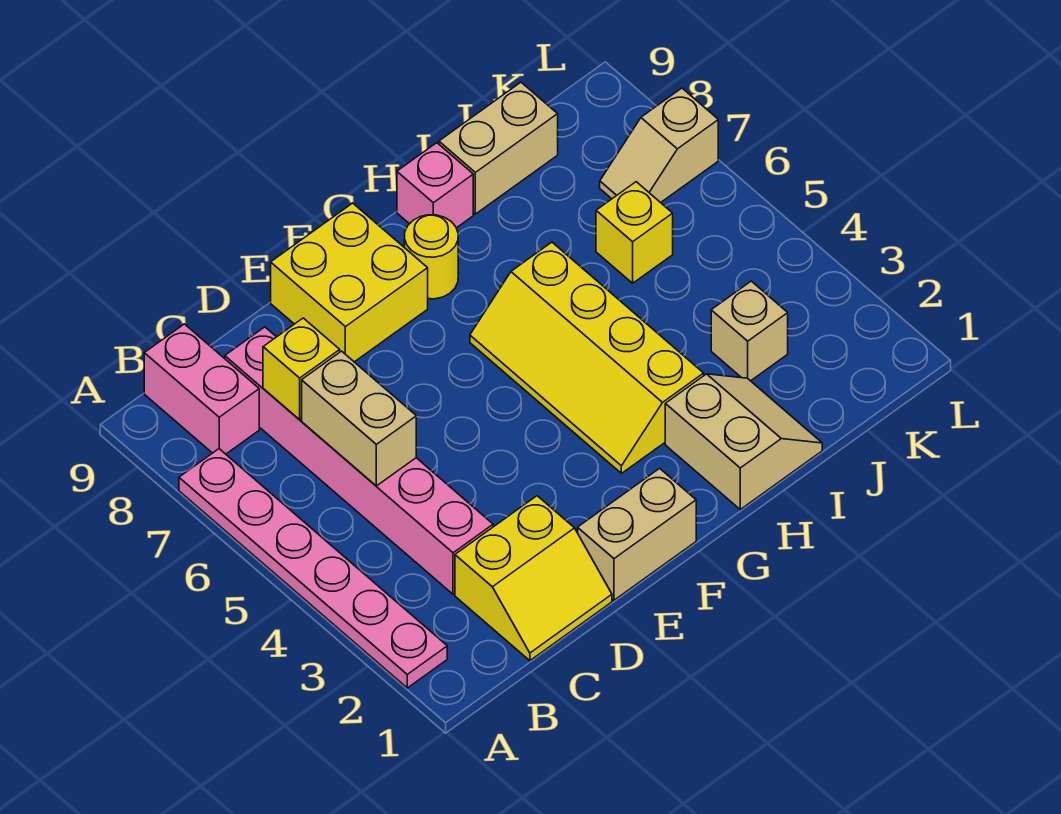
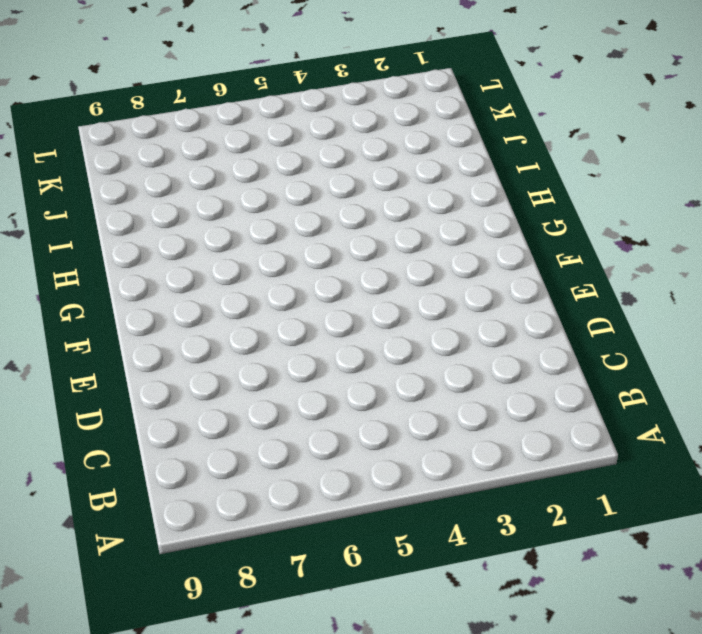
none -> pink plate A2:A7 level 1
none -> pink brick B8:B9 level 1
none -> yellow slope C1:D2 level 1 top 2

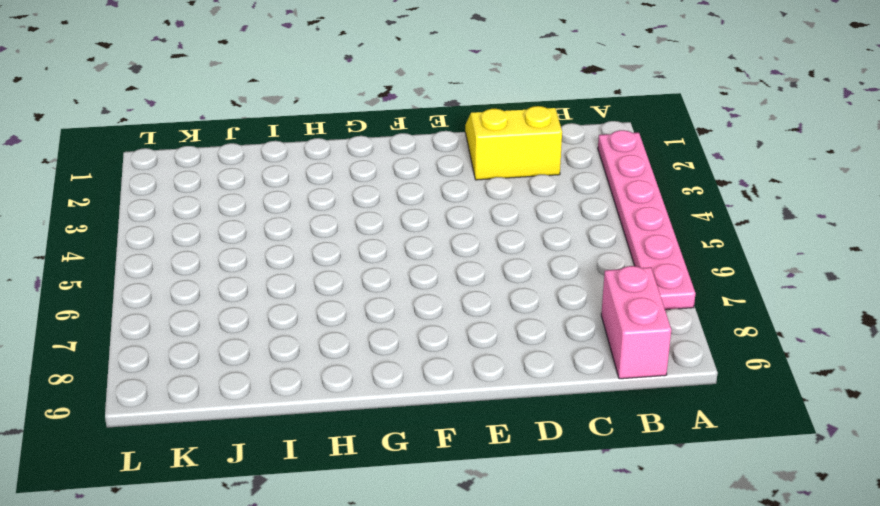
none -> pink brick C3:C8 level 1
none -> tan brick E1:F1 level 1
none -> yellow brick E8:F9 level 1

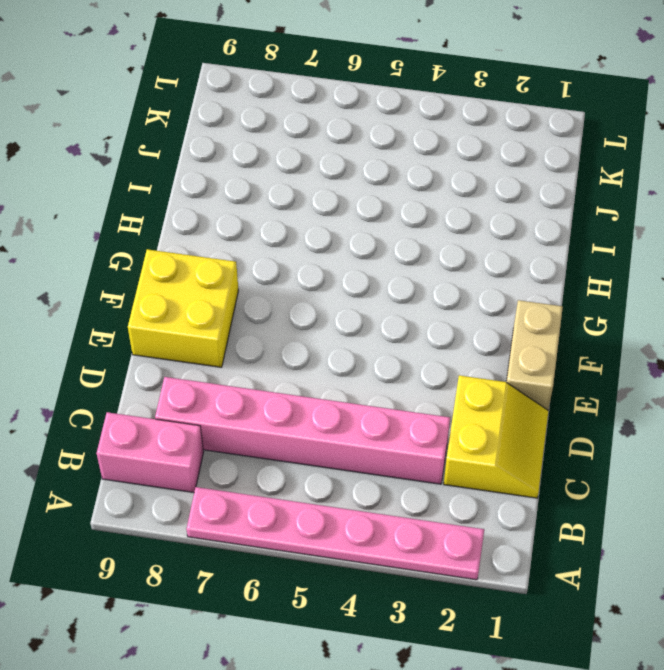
none -> yellow slope G3:H6 level 1 top H
none -> yellow round brick G8 level 1
none -> tan slope H1:I2 level 1 top H

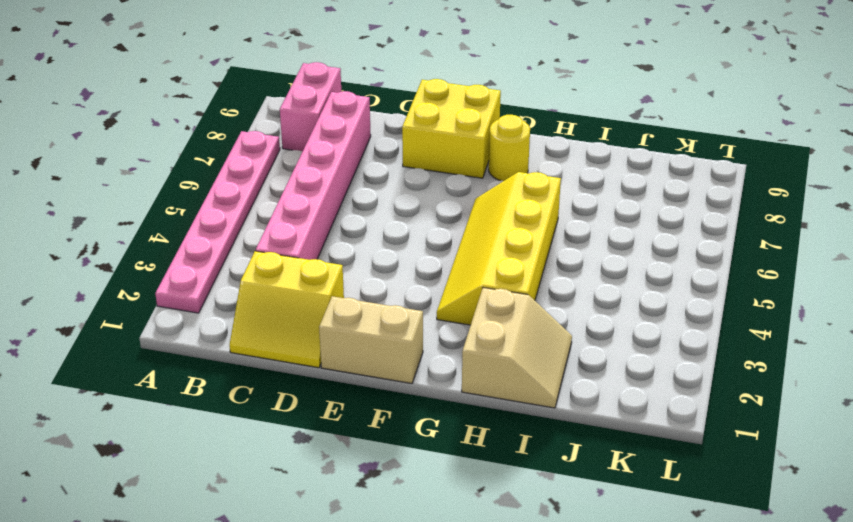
none -> pink brick H9 level 1
none -> tan brick I9:J9 level 1
none -> tan brick J3 level 1

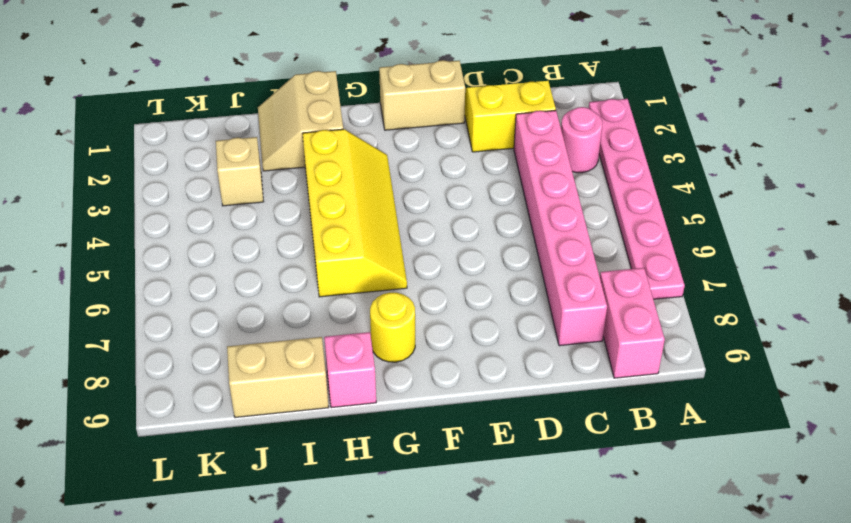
pink round brick B3 level 1 -> none
none -> yellow brick E8:F9 level 1
none -> yellow brick J6 level 1
none -> tan slope K7:L7 level 1 top L

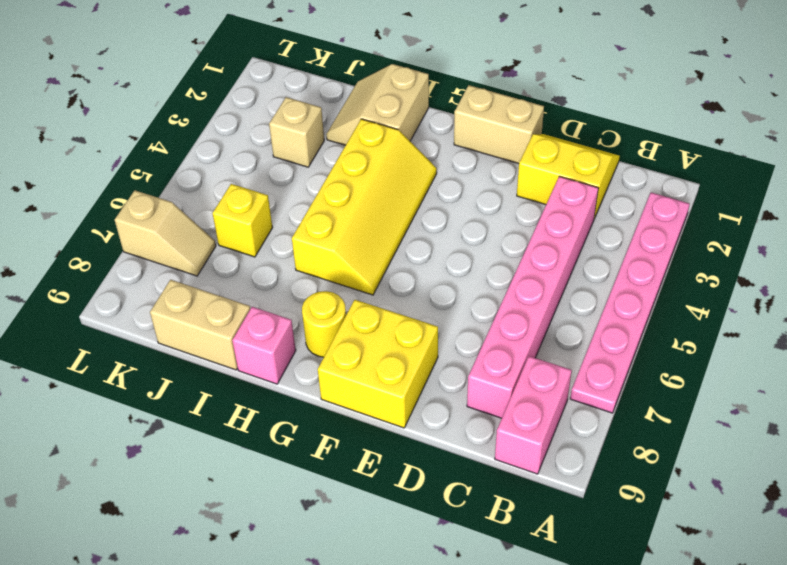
none -> tan brick C5:C6 level 2
none -> yellow brick C7 level 2

